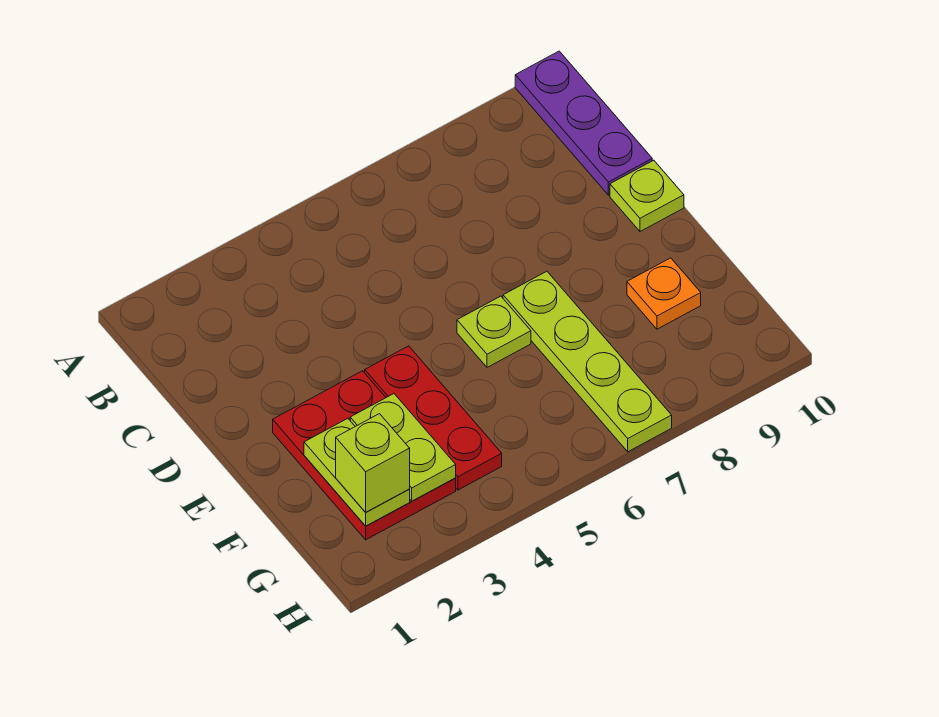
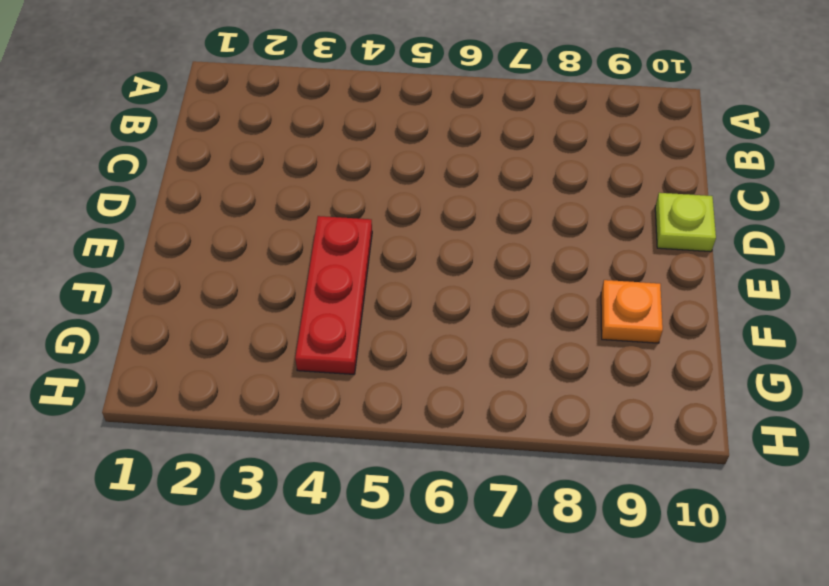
none -> purple plate A10:C10 level 1
none -> red plate E2:G3 level 1

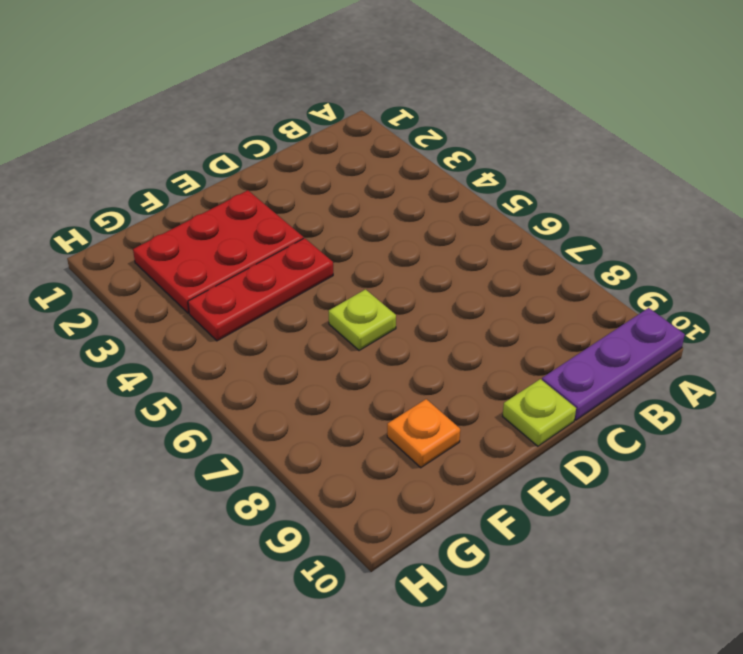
none -> lime plate E7:H7 level 1
none -> lime plate F2:G2 level 2

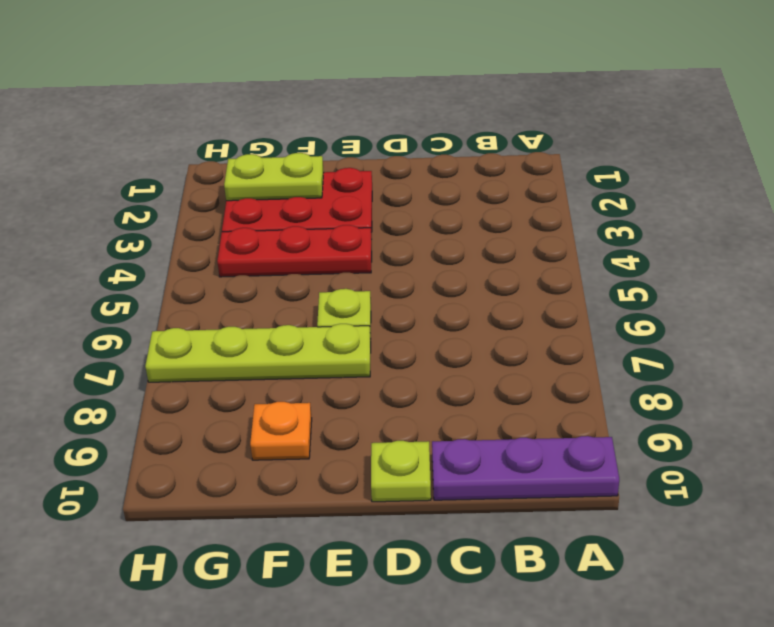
none -> lime plate F3:G3 level 2
none -> lime brick G2 level 3

